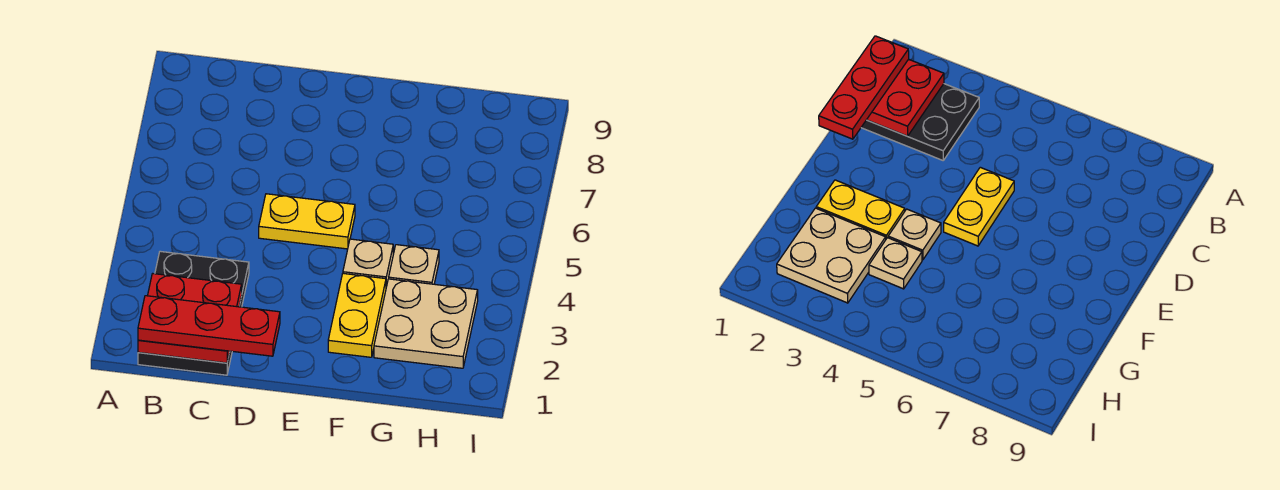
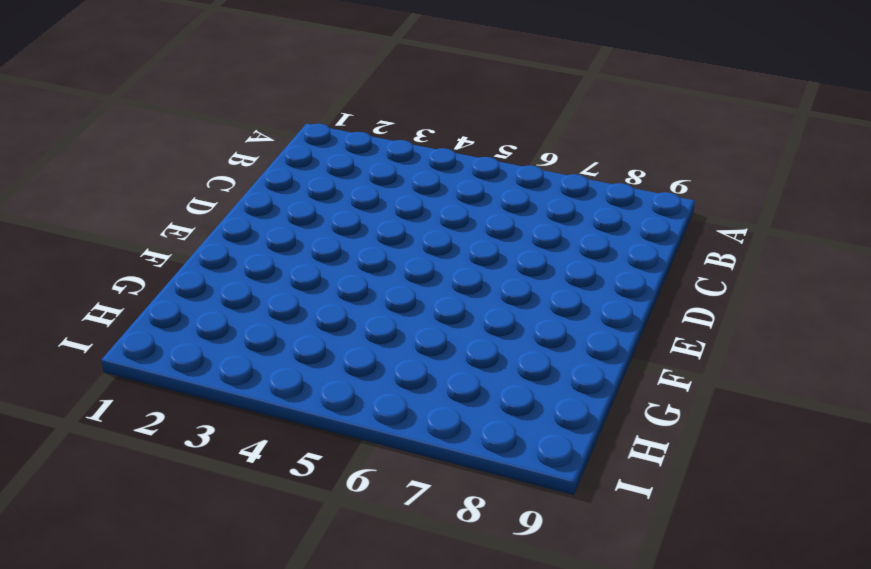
none -> black plate B1:C3 level 1
none -> yellow plate D5:E5 level 1

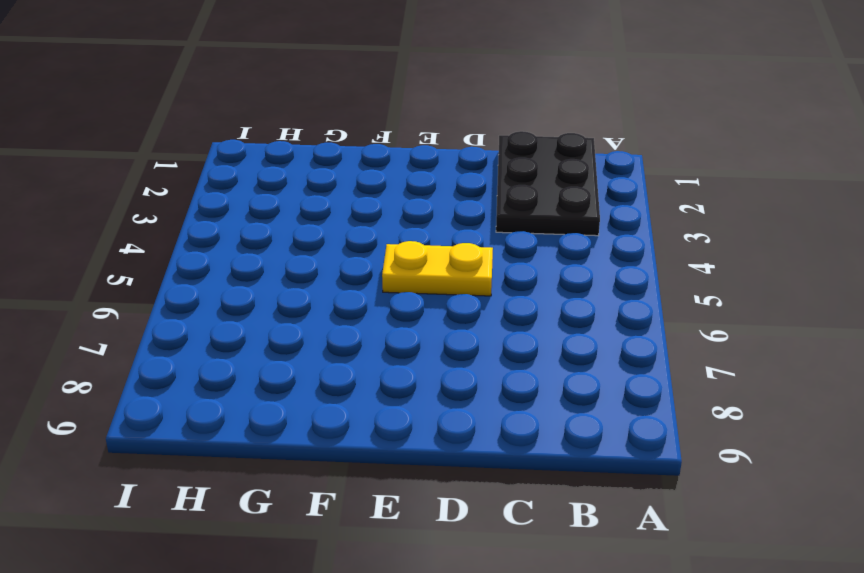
none -> yellow plate F2:F3 level 1
none -> tan plate F4 level 1

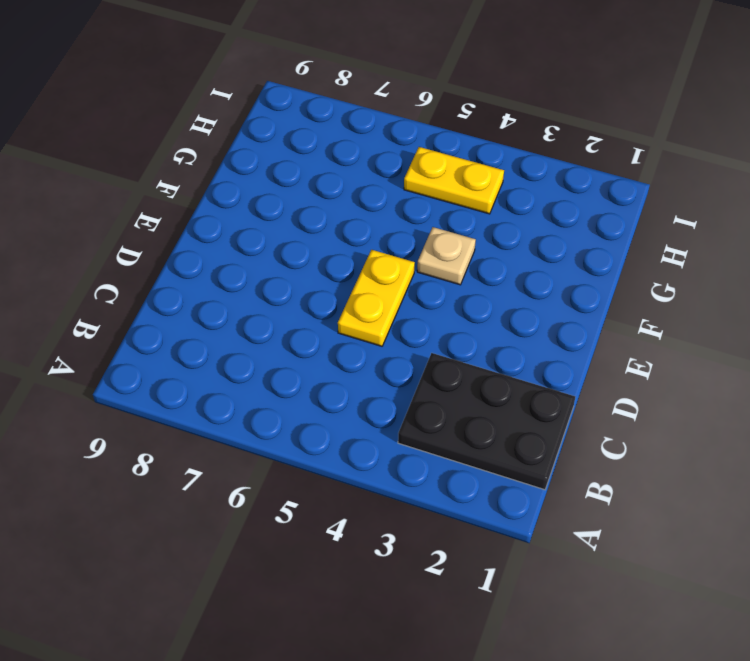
yellow plate H4:H5 level 1 -> yellow plate F2:F3 level 1
none -> tan plate G2:H3 level 1
none -> tan plate G4 level 1

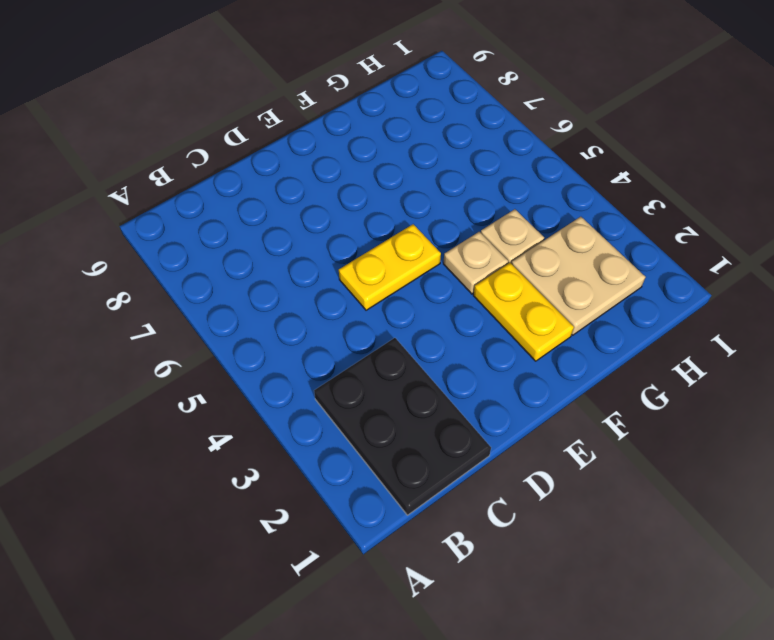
none -> red plate B1:C2 level 2
none -> red plate B1:D1 level 3

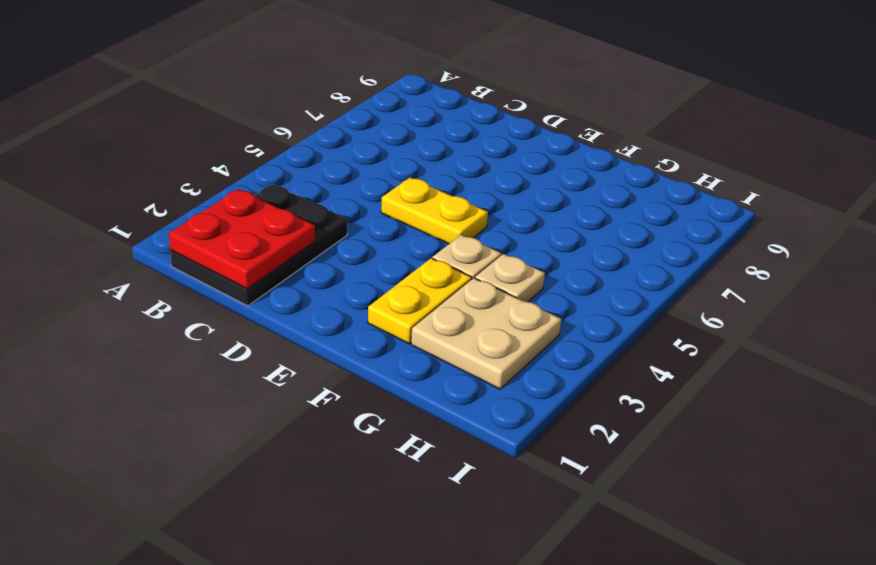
none -> red plate B1:D1 level 3

